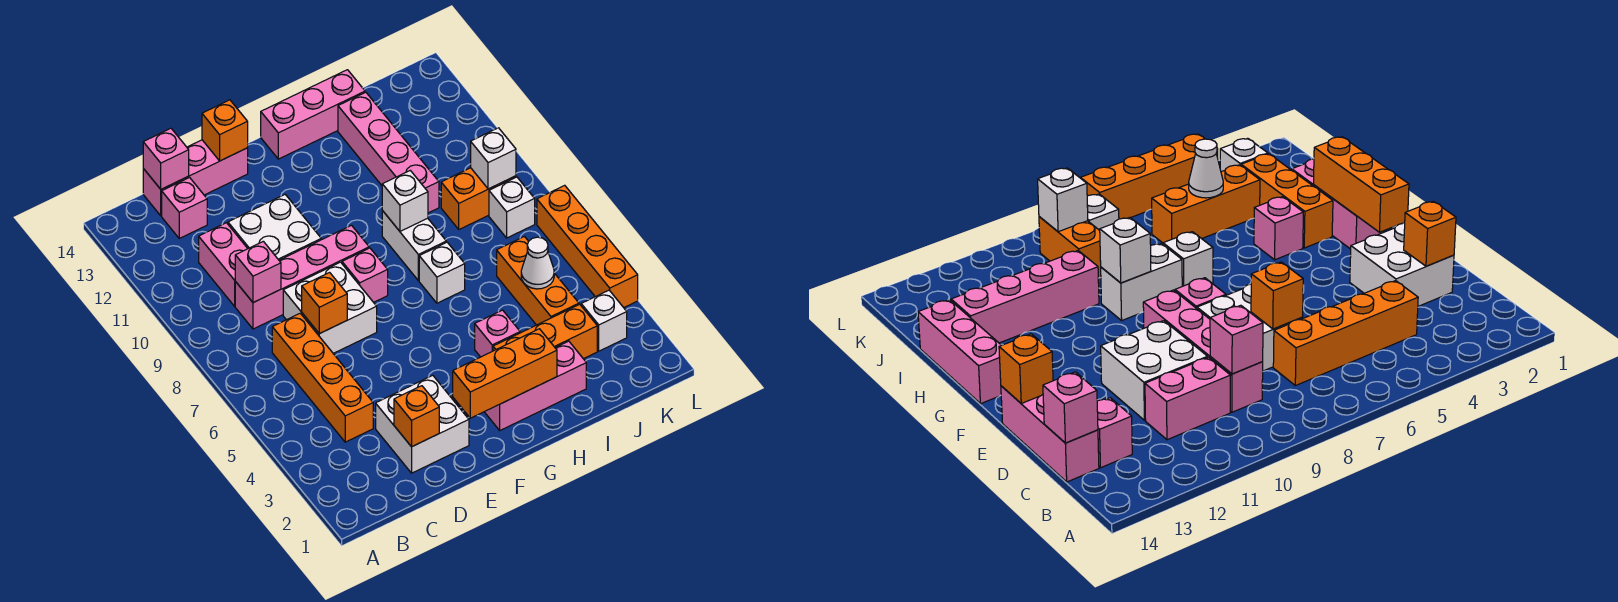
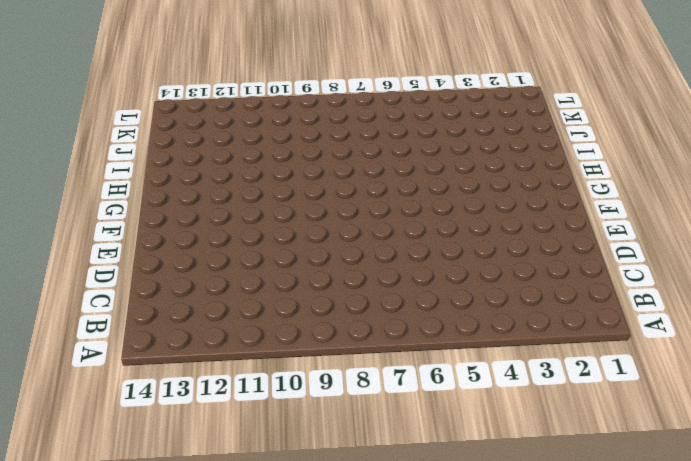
none -> orange brick C4:C7 level 1
none -> pink brick C9:F9 level 1
none -> pink brick C10:C11 level 1
none -> pink brick C13 level 1

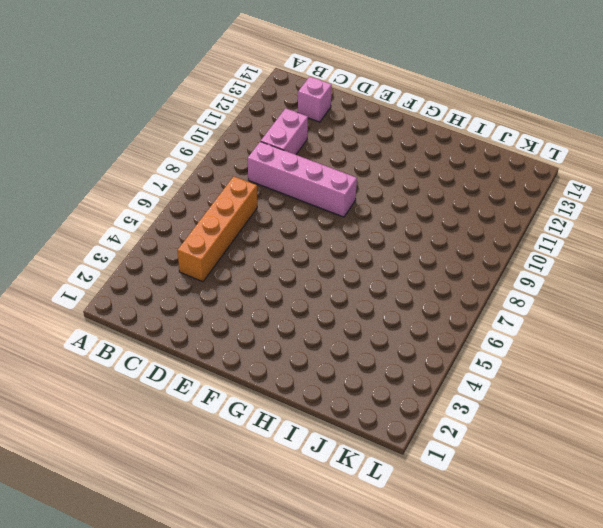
none -> pink brick C14:E14 level 1
none -> white brick D2:E3 level 1
none -> white brick D7:E8 level 1
none -> white brick D10:E11 level 1

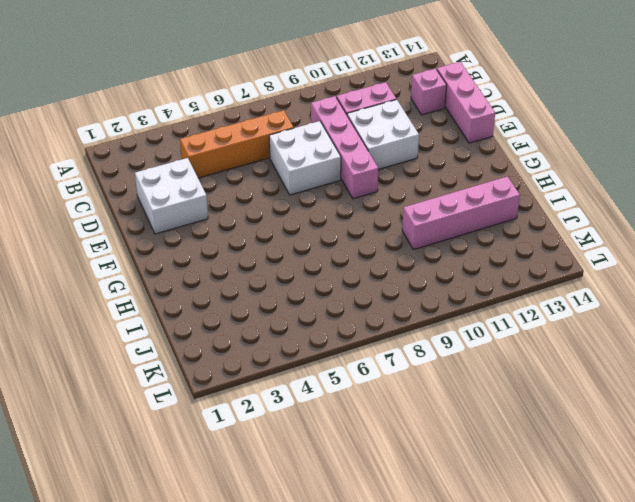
none -> pink brick F8 level 1
none -> pink brick G2:I2 level 1
none -> pink brick G14:I14 level 1
none -> orange brick H3:J3 level 1

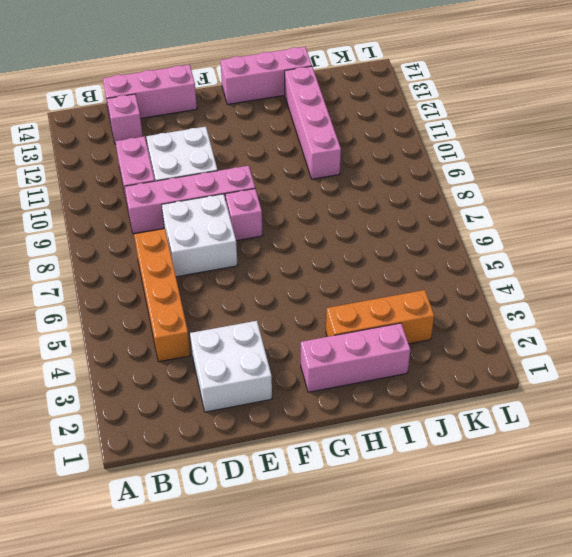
none -> pink brick H4 level 1
none -> white brick H7 level 1
none -> white brick H8:H9 level 1
none -> orange brick J4:J6 level 1

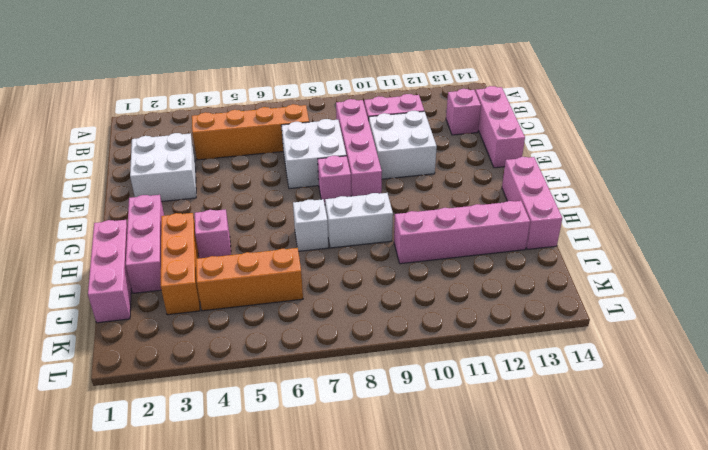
pink brick H1:J1 level 1 -> none
none -> orange brick J9:K9 level 1
none -> white brick K3 level 1
none -> white brick K8 level 1
none -> orange brick L4:L7 level 1

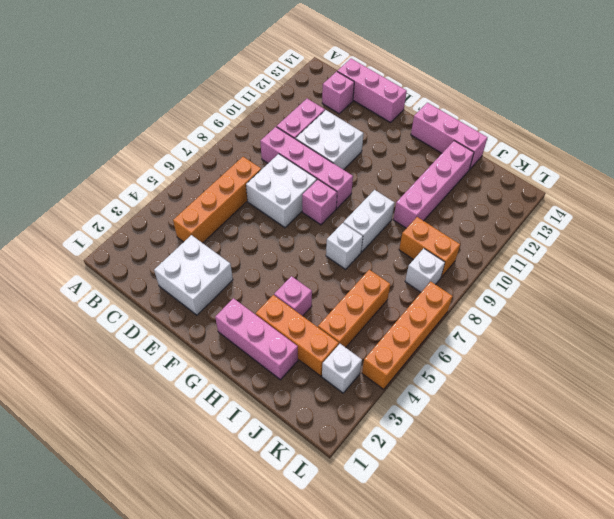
none -> pink brick C9 level 2
none -> pink brick C14 level 2
none -> orange brick D2 level 2
none -> orange brick D7 level 2

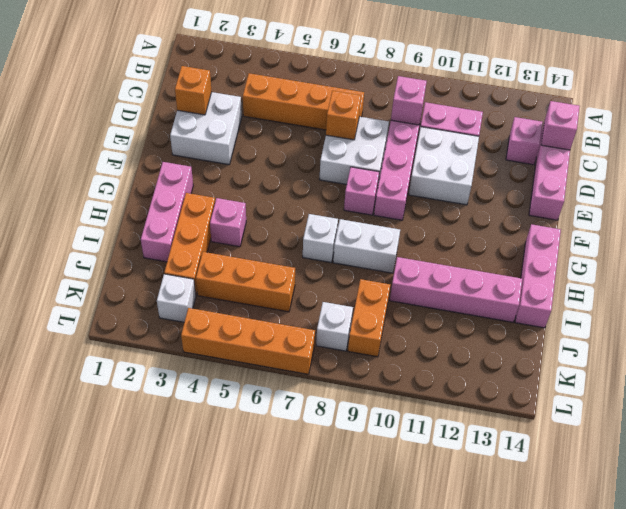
none -> orange brick E14 level 2
none -> orange brick F2:H2 level 2
none -> white brick H9 level 2
none -> white cone J5 level 2

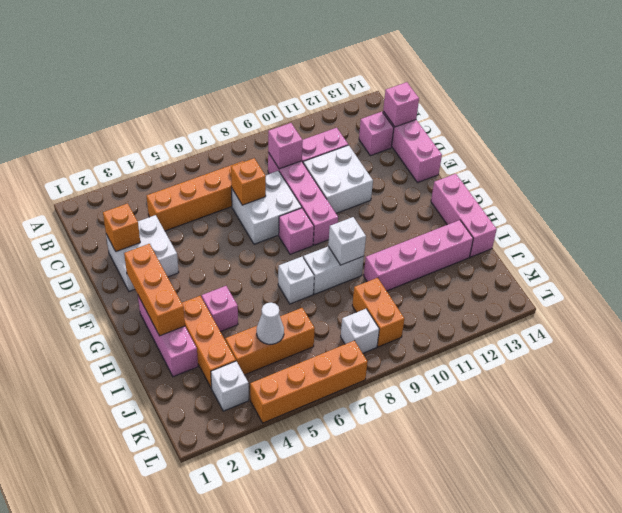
none -> orange brick E14 level 2
none -> white brick K9 level 2

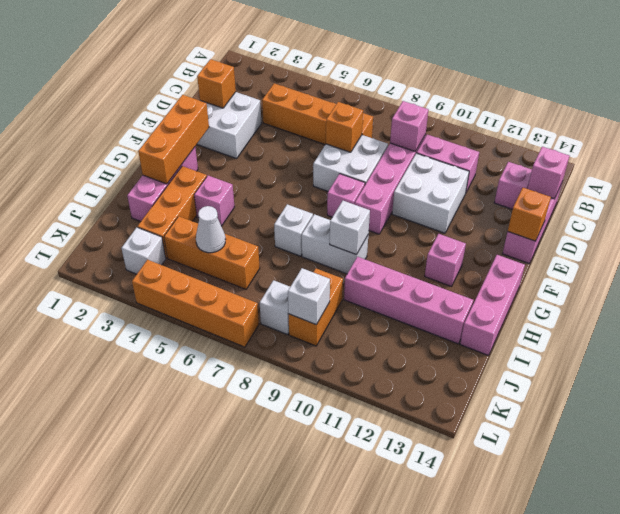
pink brick G12 level 1 -> none

